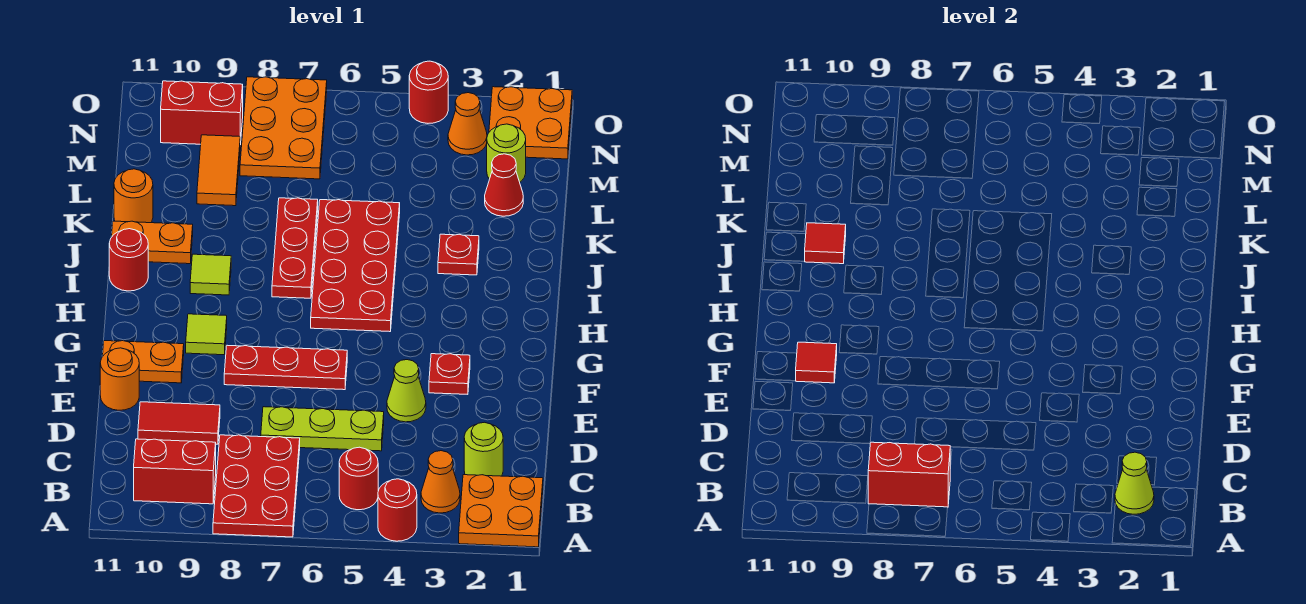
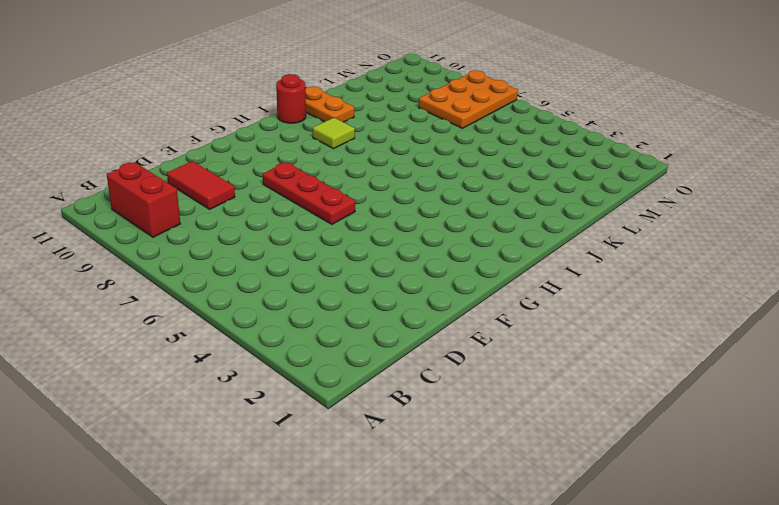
none -> orange plate A1:B2 level 1
none -> red round brick A4 level 1
none -> red plate A7:C8 level 1
none -> orange cone B3 level 1

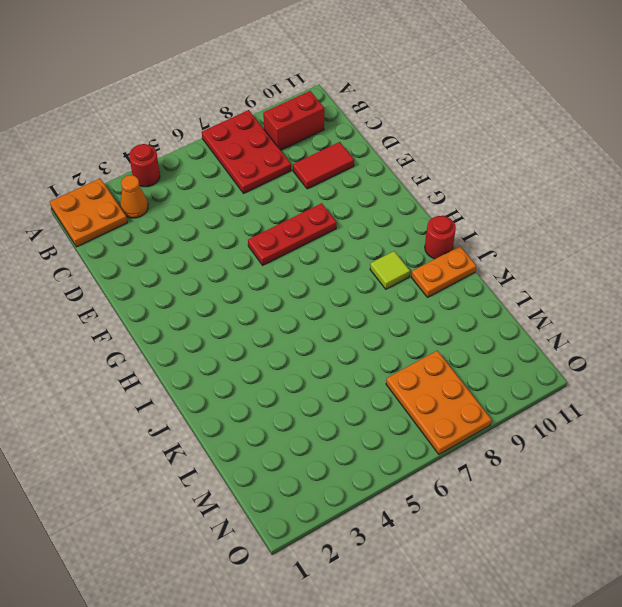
none -> red round brick B5 level 1
none -> lime round brick C2 level 1
none -> lime plate D5:D7 level 1
none -> lime cone E4 level 1

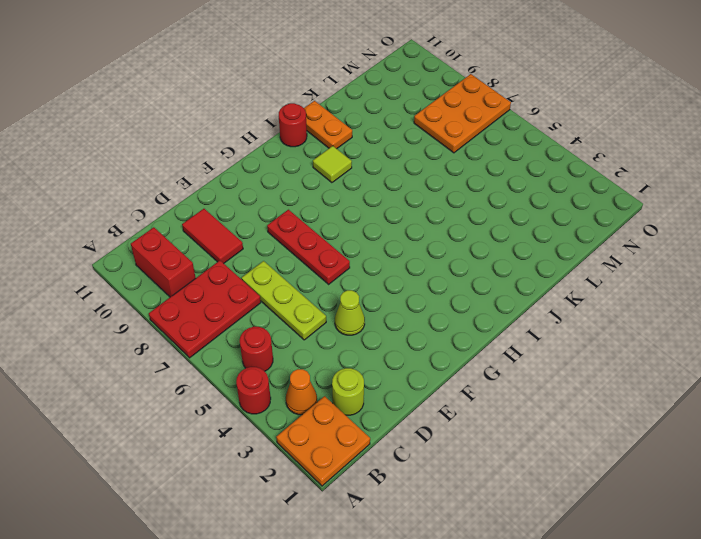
none -> orange round brick E11 level 1
none -> red plate F3 level 1
none -> orange plate F10:F11 level 1
none -> lime tile G9 level 1

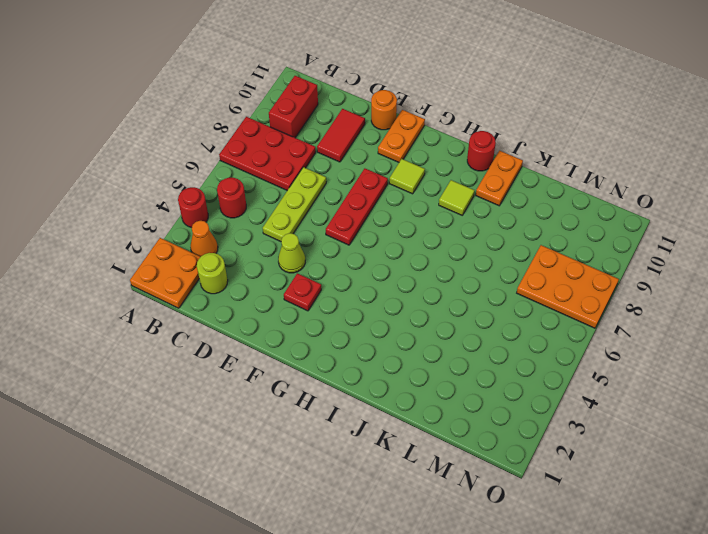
none -> red plate H5:K6 level 1
none -> red plate I7:K7 level 1
none -> red plate J3 level 1
none -> orange round brick K11 level 1

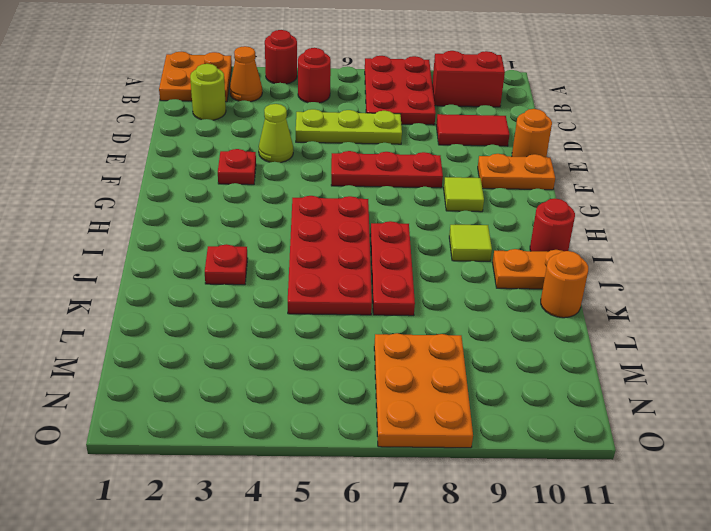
none -> red cone L2 level 1
none -> orange tile L9:M9 level 1
none -> lime round brick M2 level 1
none -> orange plate N1:O2 level 1

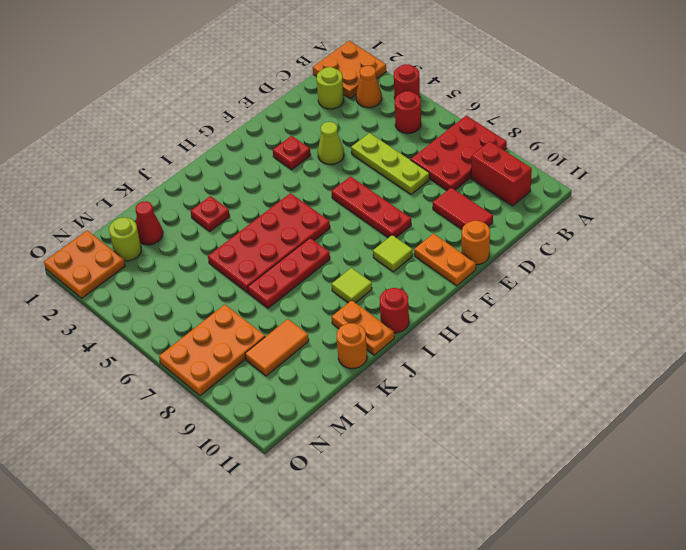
none -> orange cone N3 level 1
none -> red brick N9:N10 level 1
none -> red round brick O4 level 1
none -> lime cone B2 level 2

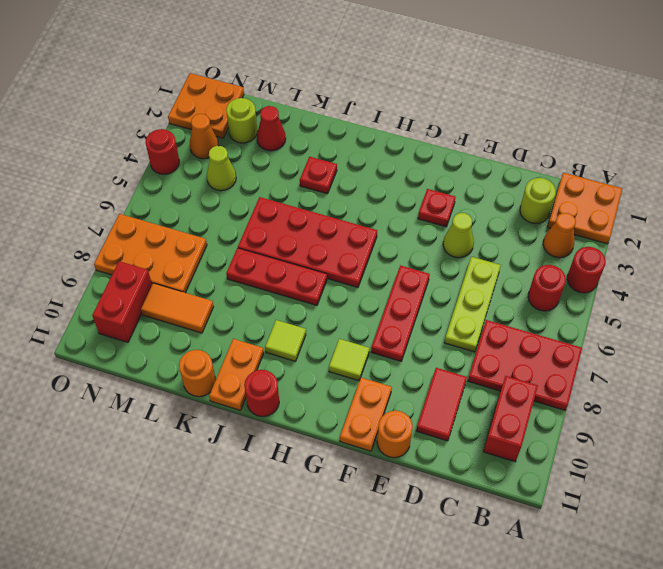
lime cone M4 level 1 -> lime cone B2 level 2
none -> red brick B7:B8 level 2
none -> red tile F10 level 2
none -> red tile J10 level 2

